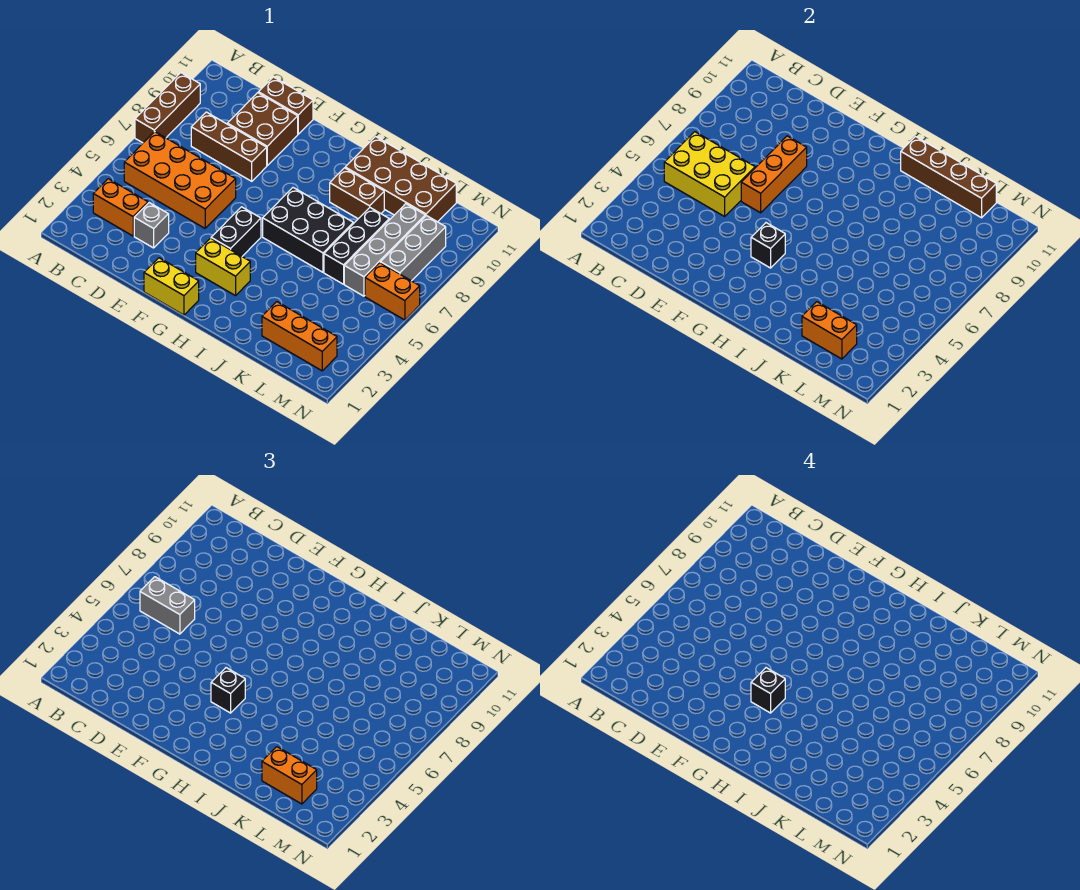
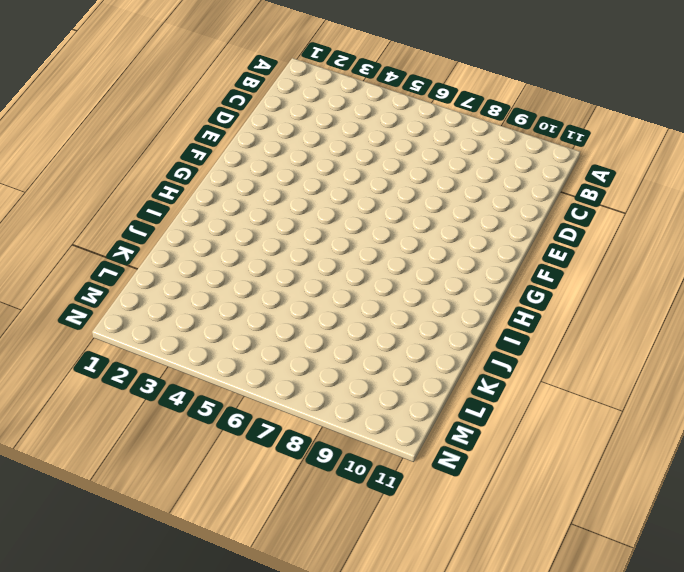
none -> brown brick A7:A9 level 1
none -> orange brick B3:C3 level 1
none -> orange brick B5:E6 level 1

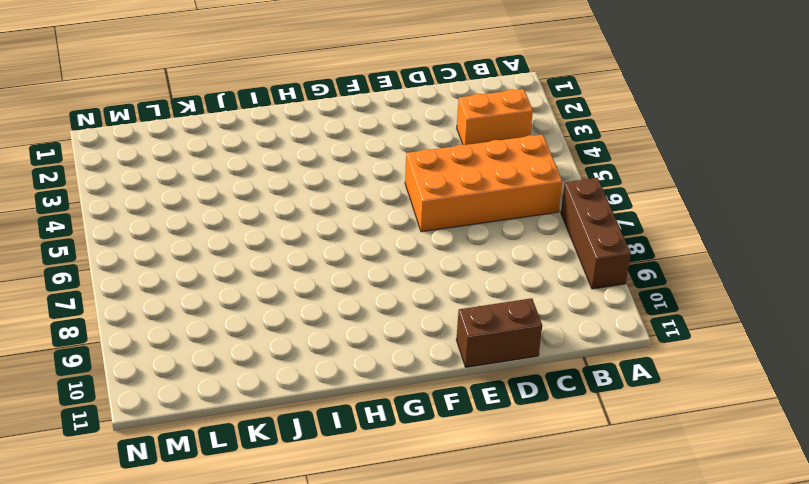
none -> brown brick C8:E8 level 1
none -> grey brick D3 level 1
none -> brown brick D9:E10 level 1

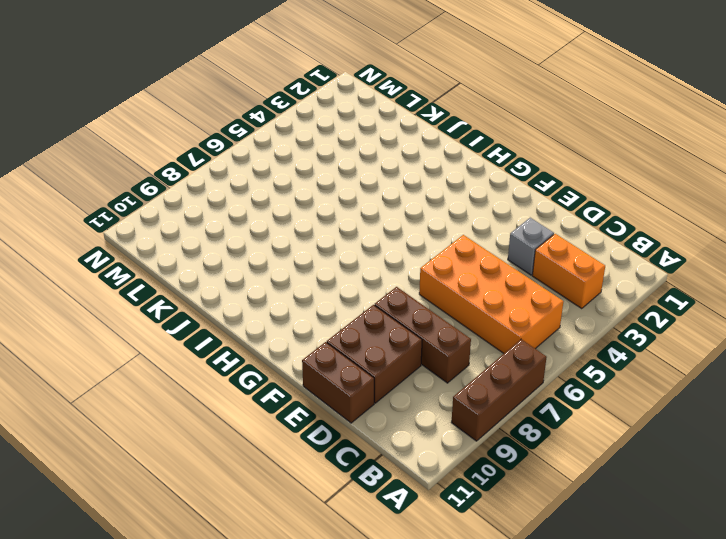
none -> yellow brick F1:G1 level 1
none -> yellow brick G3:H3 level 1
none -> black brick G4:G5 level 1

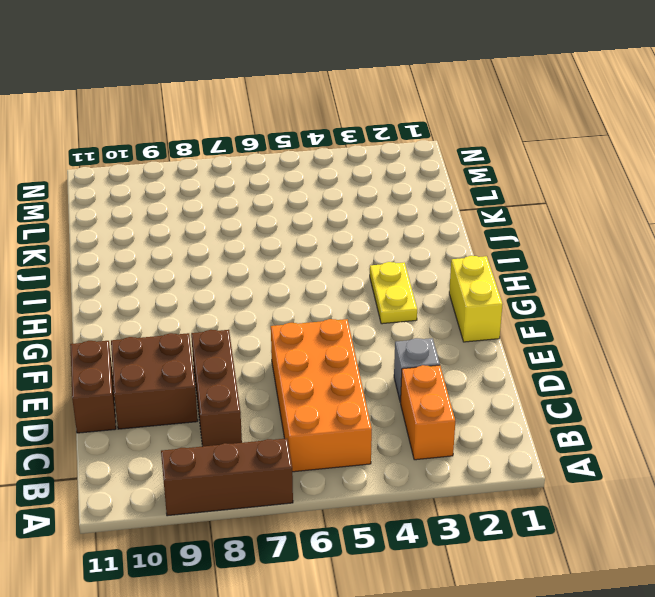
yellow plate G3:H3 level 1 -> yellow brick G3:H3 level 1
none -> black brick G4:G5 level 1
none -> black brick H6:J7 level 1
none -> brown brick I9:J9 level 1

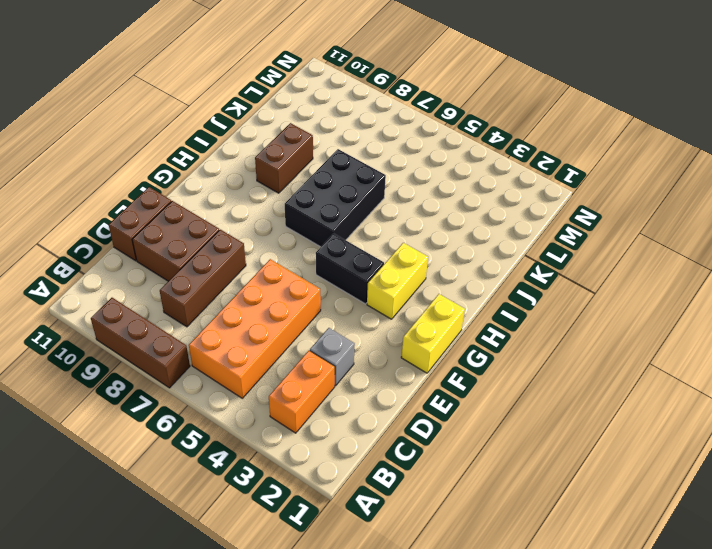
none -> brown brick I10:L11 level 1
none -> orange brick K2:M2 level 1
none -> black brick K6:K8 level 1

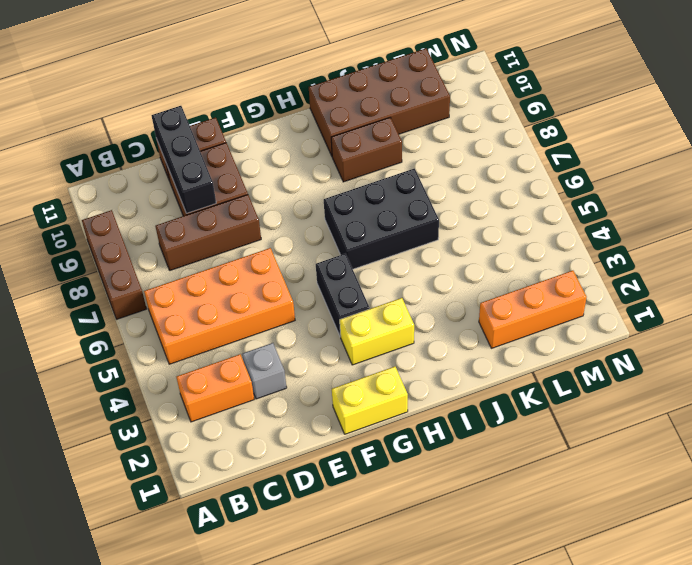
black brick D9:D11 level 2 -> black brick K6:K8 level 1
none -> grey brick L6:L9 level 1
none -> orange brick M6:N6 level 1
none -> grey brick M7:M9 level 1

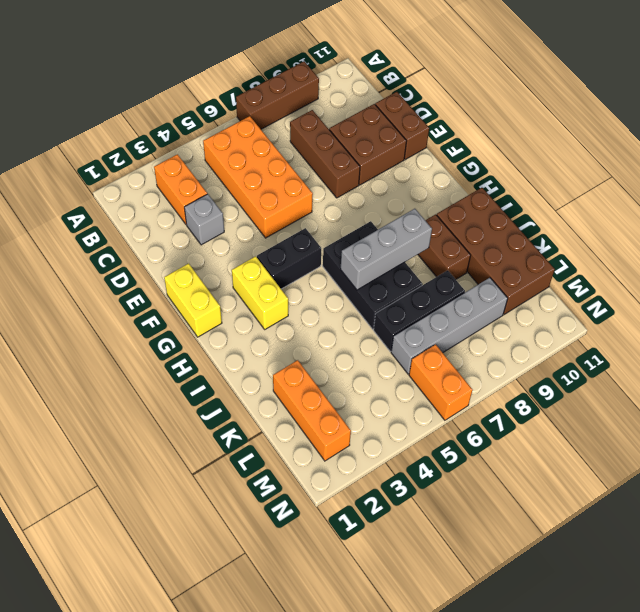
grey brick I6:I8 level 2 -> grey brick M7:M9 level 1
none -> yellow brick B5:D6 level 2
none -> orange brick E6:E8 level 2
none -> black brick G4 level 2

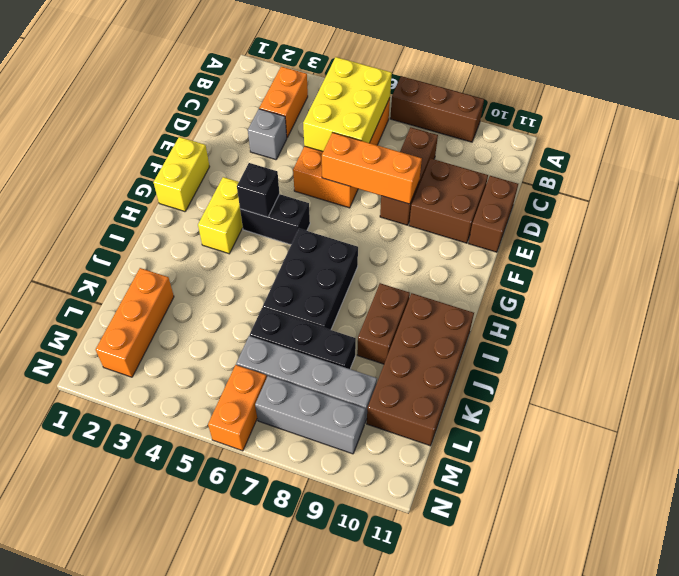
none -> brown brick I11:L11 level 2
none -> orange brick K2:L2 level 2
none -> grey brick B6:C6 level 3

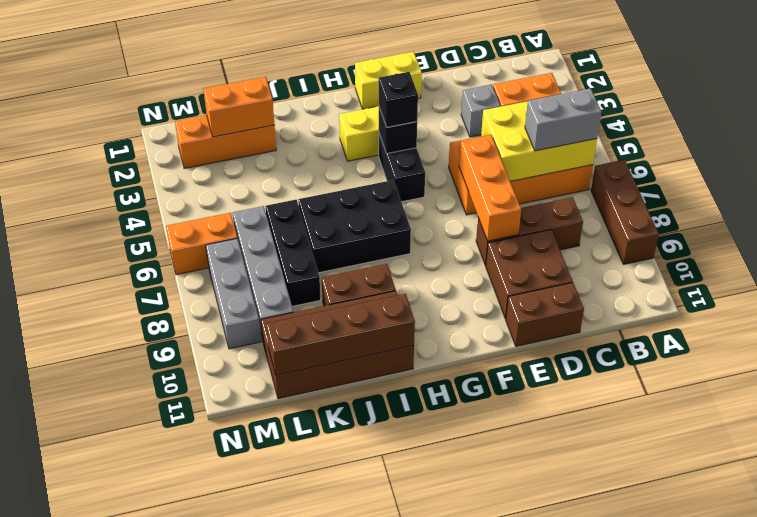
none -> orange brick K2:L2 level 3
none -> black brick G4 level 4

